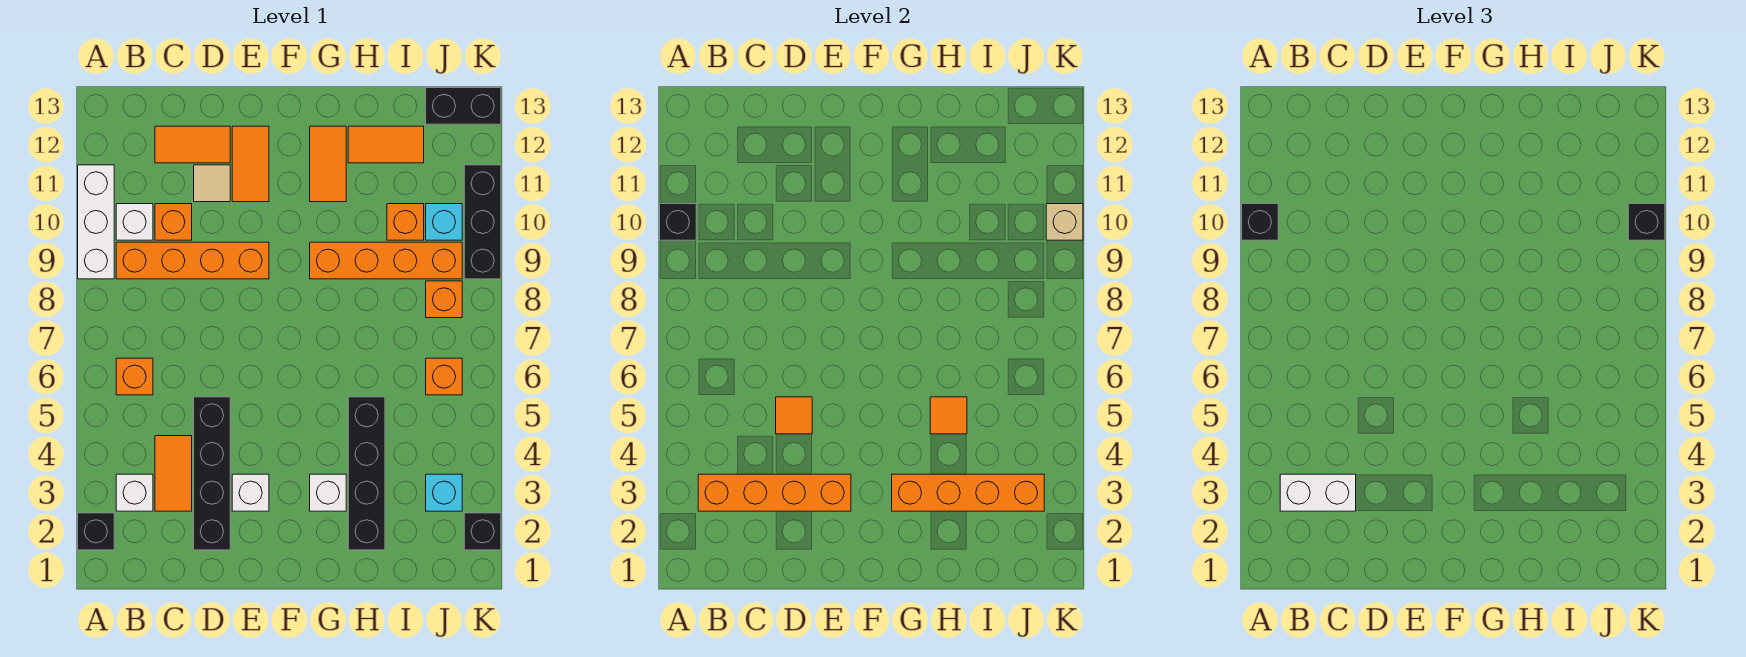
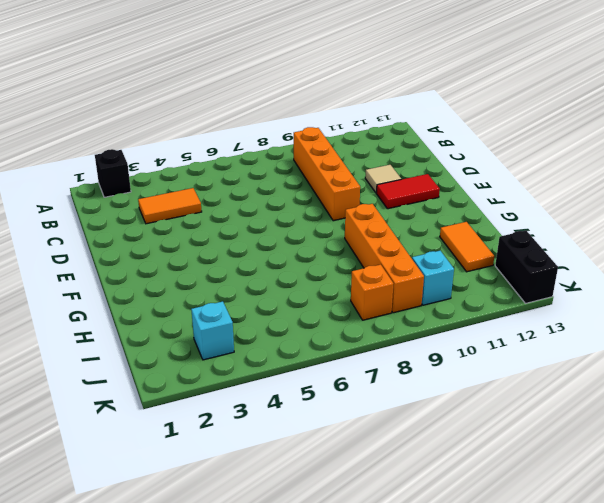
red tile E11:E12 level 1 -> orange tile E11:E12 level 1
none -> white brick A9:A11 level 1
none -> white brick B3 level 1
none -> orange brick B6 level 1
none -> white brick B10 level 1

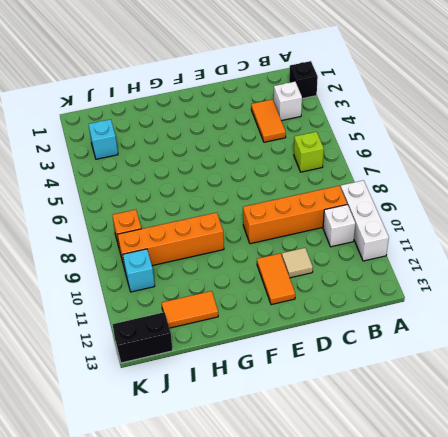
lime brick B6 level 1 -> orange brick B6 level 1
none -> orange brick C10 level 1
none -> orange tile C12:D12 level 1
none -> black brick D2:D5 level 1
none -> white brick E3 level 1

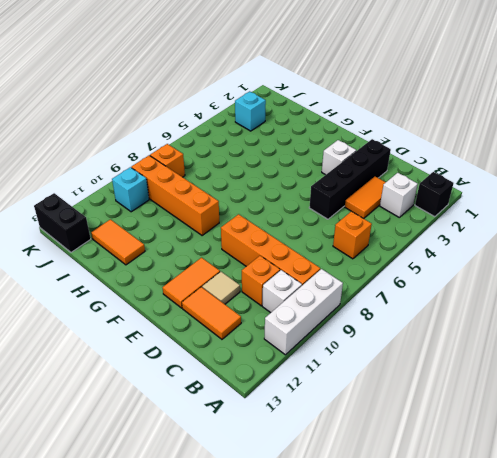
none -> white brick G3 level 1
none -> orange tile G11:G12 level 1
none -> black brick H2:H5 level 1
none -> orange brick I10 level 1

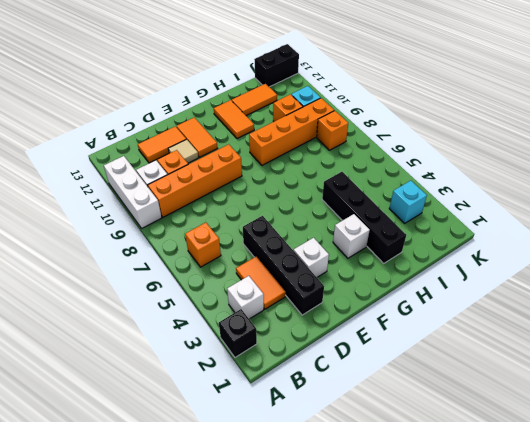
none -> orange brick J6 level 1
none -> black brick K2 level 1
none -> black brick K9:K11 level 1
none -> black brick A10 level 2

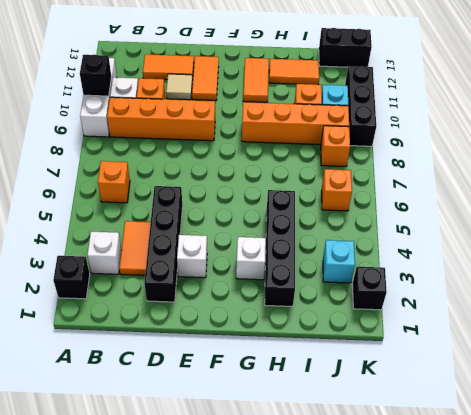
none -> orange brick B3:E3 level 2
none -> orange tile D5 level 2
none -> orange brick G3:J3 level 2
none -> orange tile H5 level 2

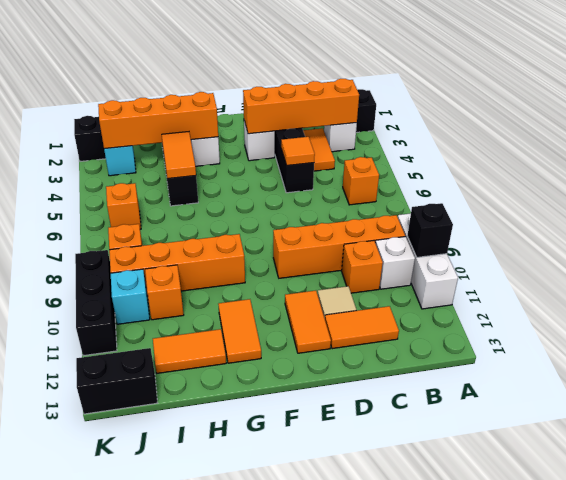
orange tile H4:H5 level 2 -> orange tile H5 level 2
none -> tan brick K10 level 2
none -> black brick A10 level 3
none -> white brick B3:C3 level 3
none -> black brick K10 level 3

